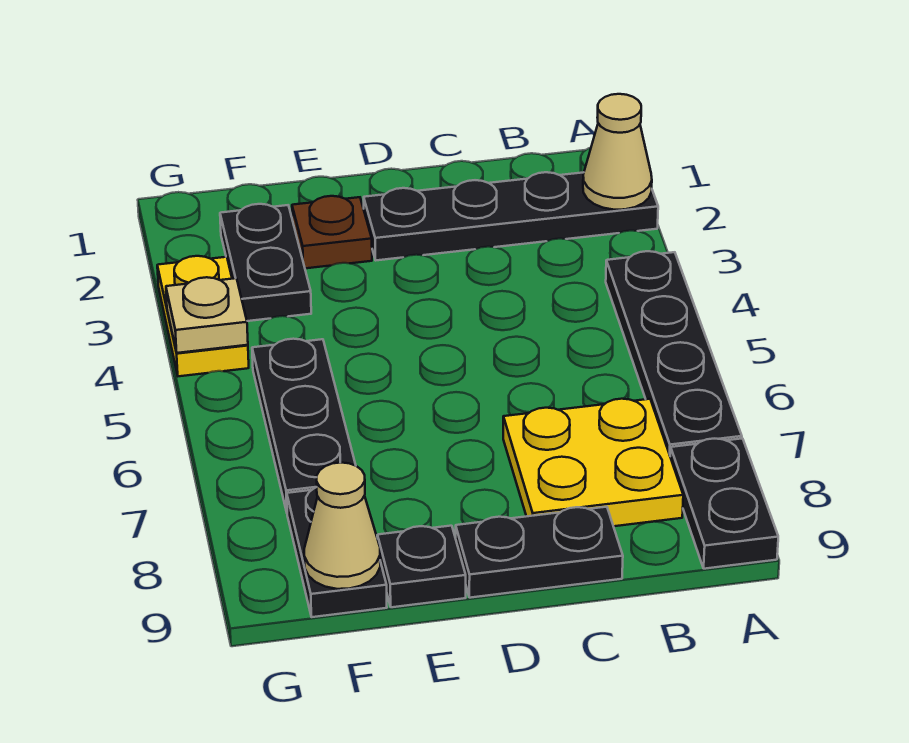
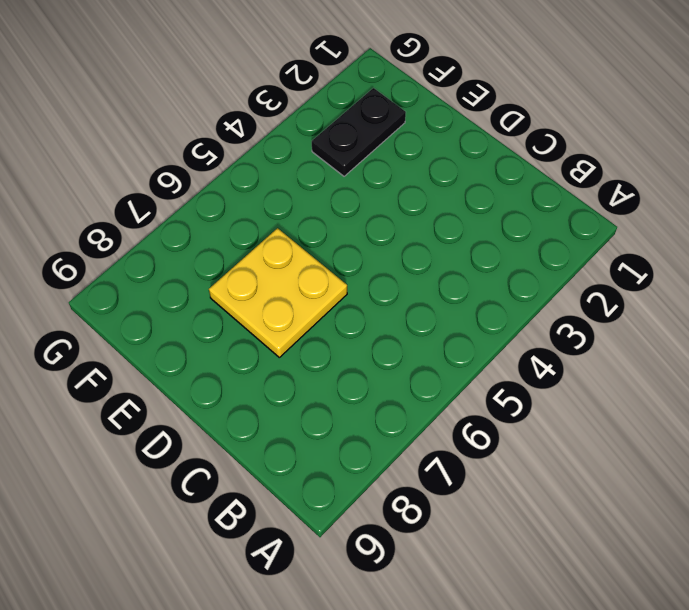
yellow plate D6:E7 level 1 -> yellow plate B7:C8 level 1
none -> black plate A2:D2 level 1
none -> black plate A4:A7 level 1
none -> black plate A8:A9 level 1

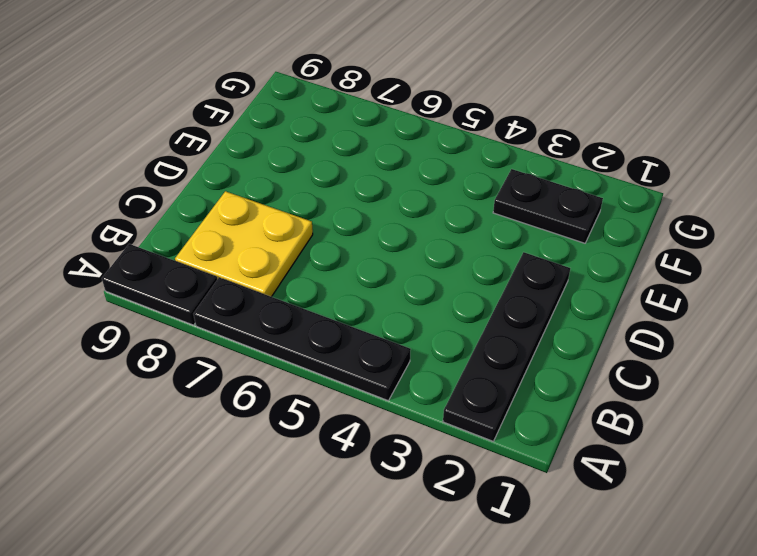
none -> black plate C9:D9 level 1
none -> brown plate E2 level 1
none -> black plate E9 level 1

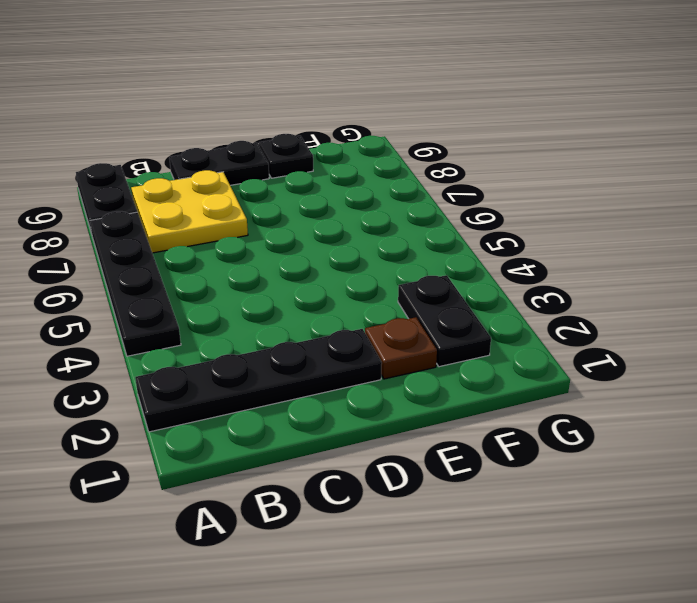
none -> black plate F5:F7 level 1
none -> black plate F8:F9 level 1
none -> yellow plate G3:G4 level 1

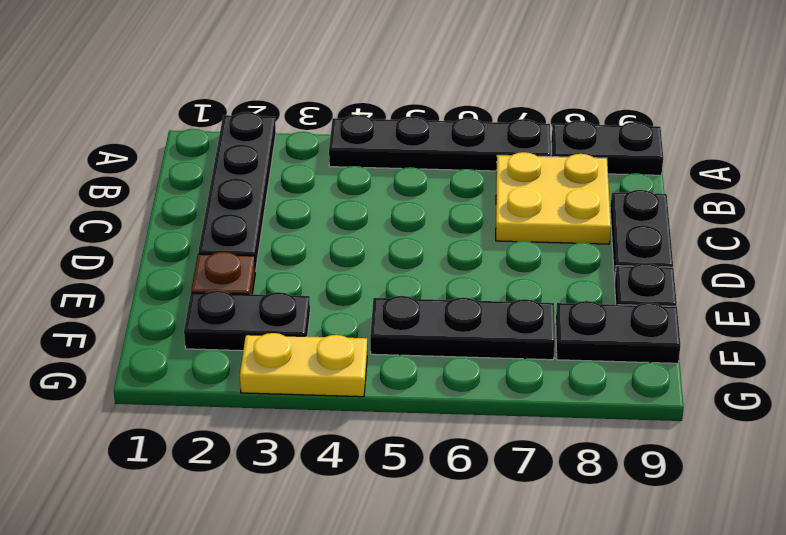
none -> tan cone A2 level 2
none -> tan cone F9 level 2
none -> tan plate G4 level 2

